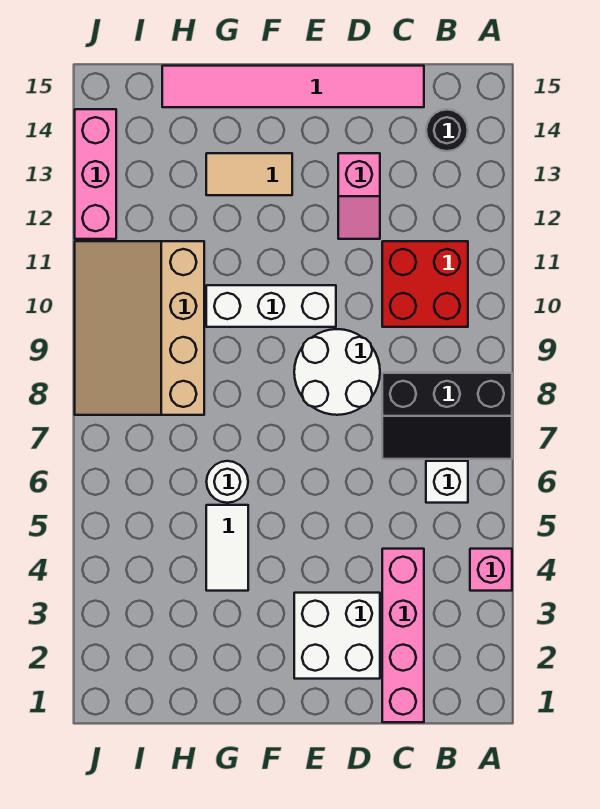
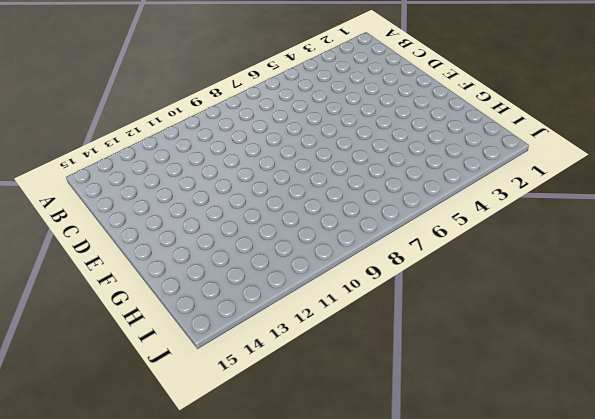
none -> pink brick A4 level 1
none -> black slope A7:C8 level 1 top 8
none -> white brick B6 level 1

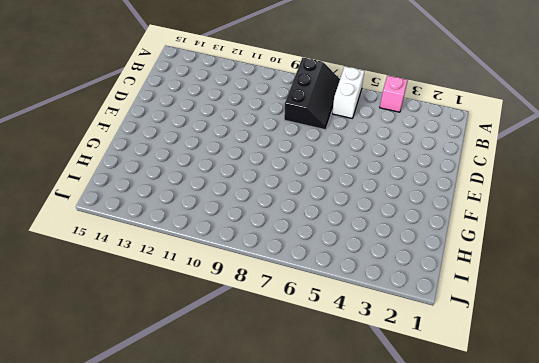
white brick A6:B6 level 1 -> white brick B6 level 1
none -> red brick B10:C11 level 1
none -> black round brick B14 level 1
none -> pink brick C1:C4 level 1

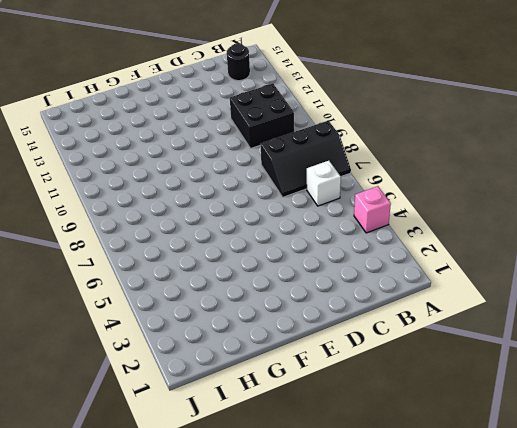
black brick B10:C11 level 1 -> red brick B10:C11 level 1
none -> pink brick C1:C4 level 1
none -> pink tile C15:H15 level 1
none -> white brick D2:E3 level 1

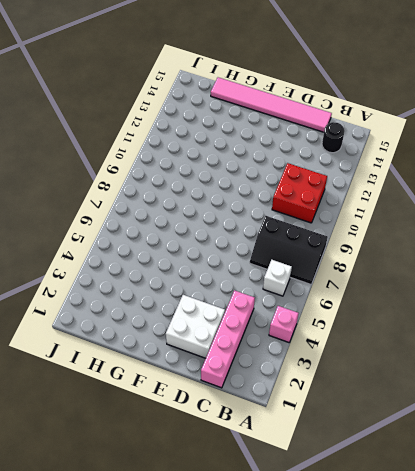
none -> white round brick D8:E9 level 1
none -> pink slope D12:D13 level 1 top 13
none -> white brick E10:G10 level 1

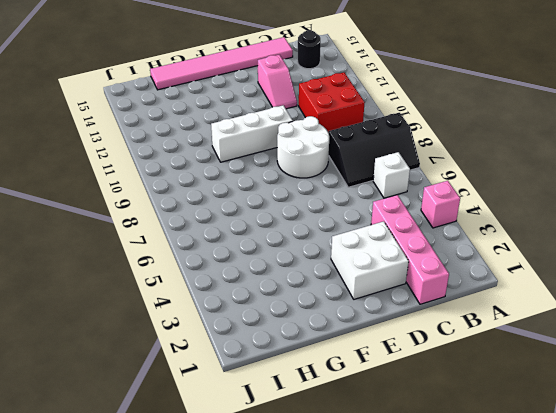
none -> tan tile F13:G13 level 1
none -> white tile G4:G5 level 1
none -> white round brick G6 level 1

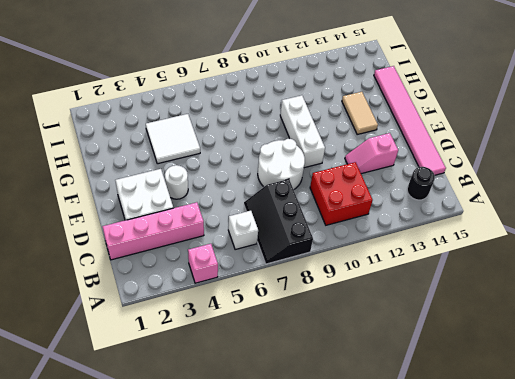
white round brick E4 level 1 -> white round brick G6 level 1
white tile G4:H5 level 1 -> white tile G4:G5 level 1
none -> tan slope H8:J11 level 1 top H
none -> pink brick J12:J14 level 1

